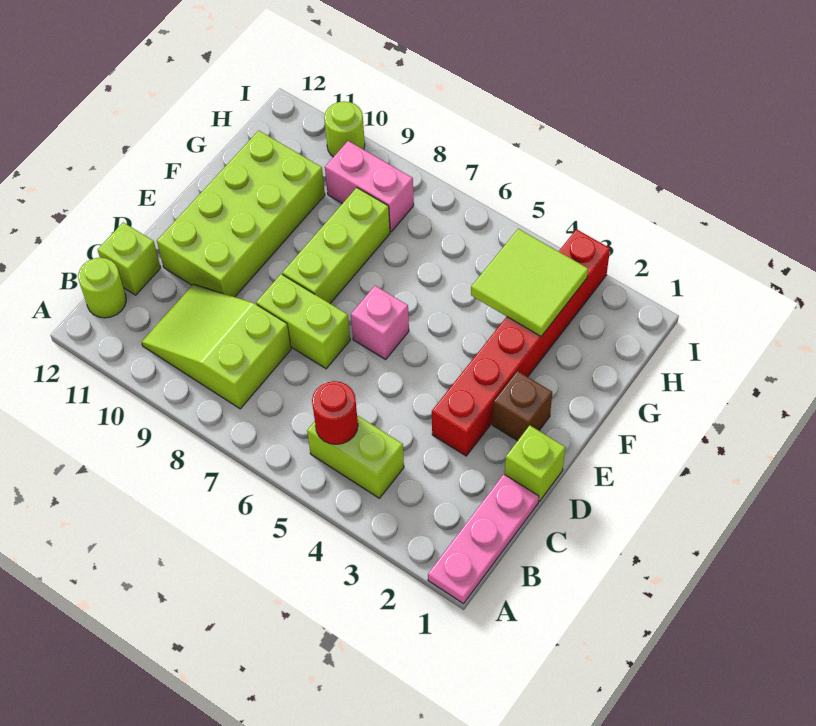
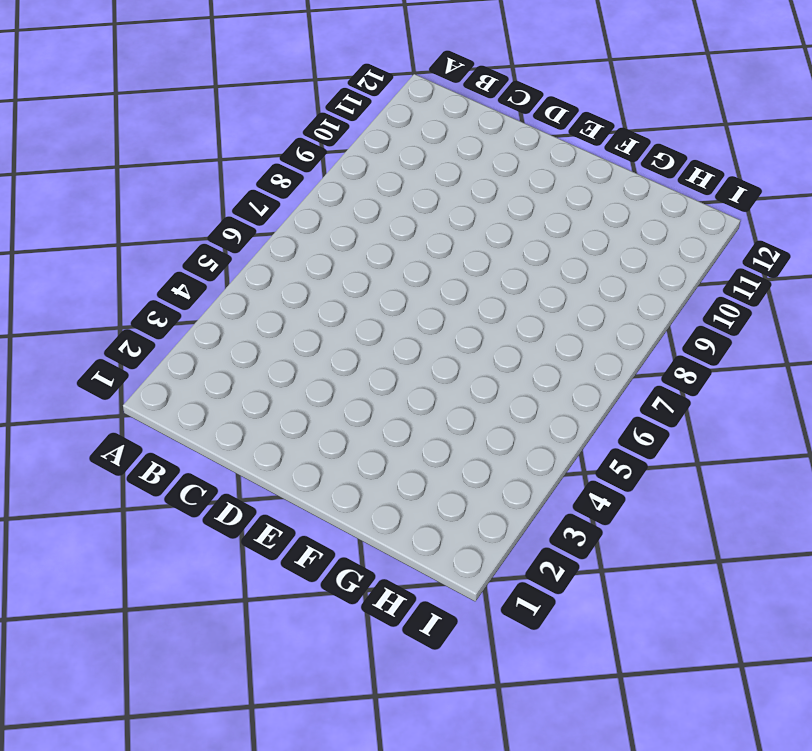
none -> pink plate A1:C1 level 1
none -> lime brick B4:B5 level 1
none -> lime slope B8:C10 level 1 top 8

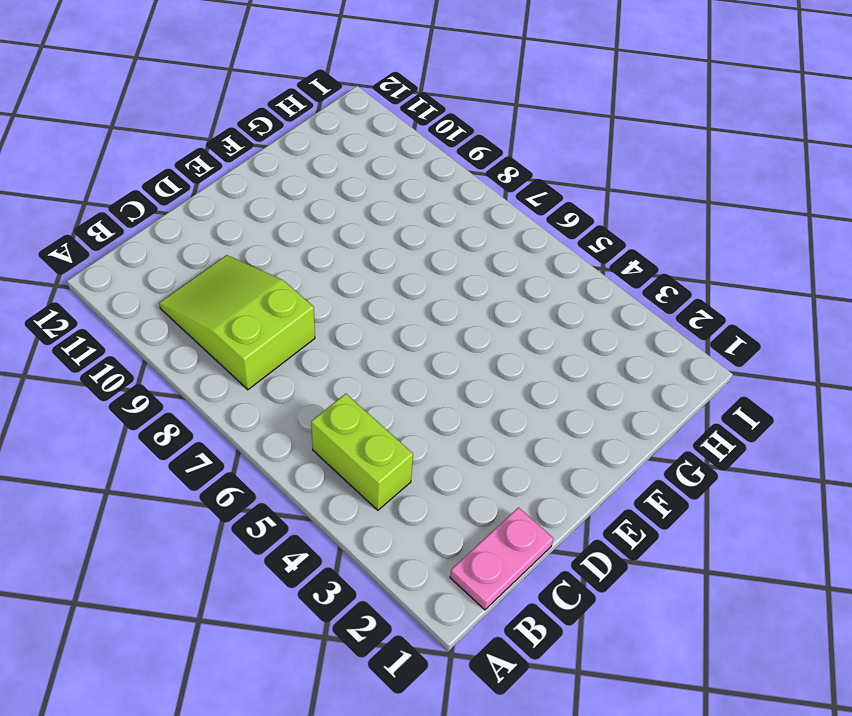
pink plate B1:C1 level 1 -> pink plate A1:C1 level 1
none -> lime round brick B12 level 1
none -> lime brick C12 level 1
none -> lime brick D1 level 1

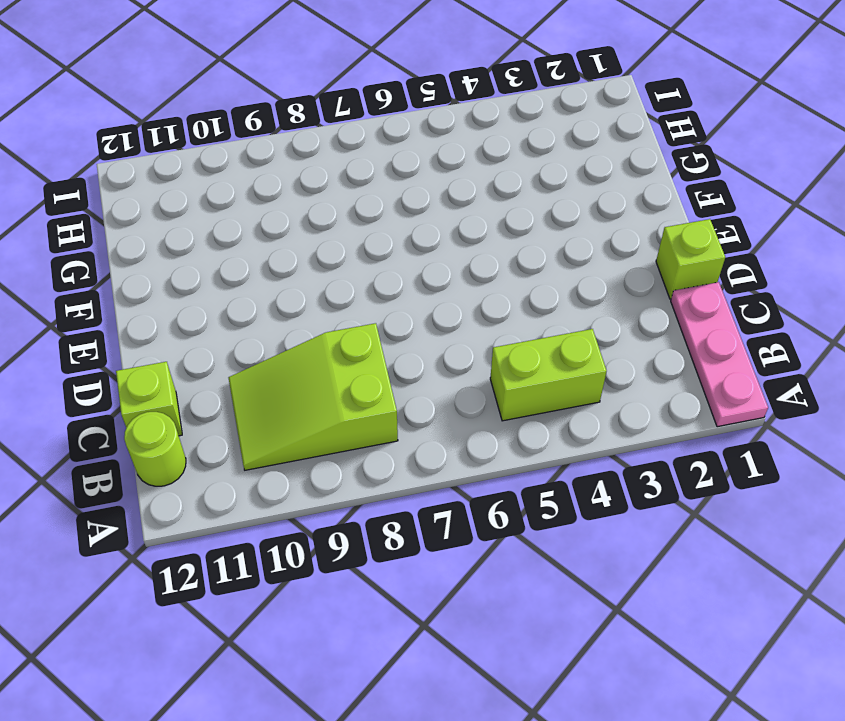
none -> red brick D3:I3 level 1
none -> lime brick D7:D8 level 1
none -> lime brick D10:G11 level 1

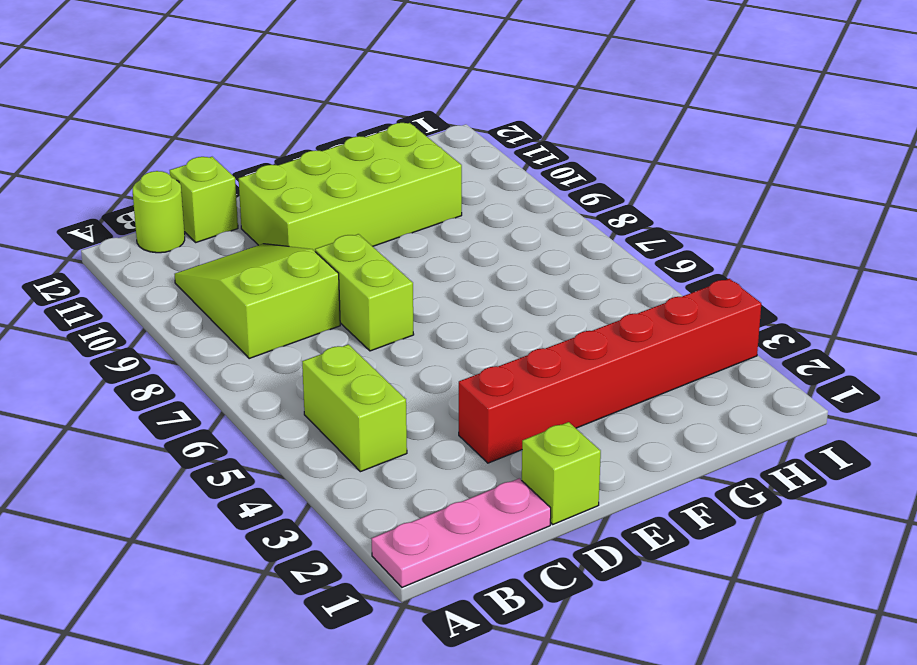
none -> brown brick E2 level 1
none -> pink brick E6 level 1
none -> lime brick E8:G8 level 1

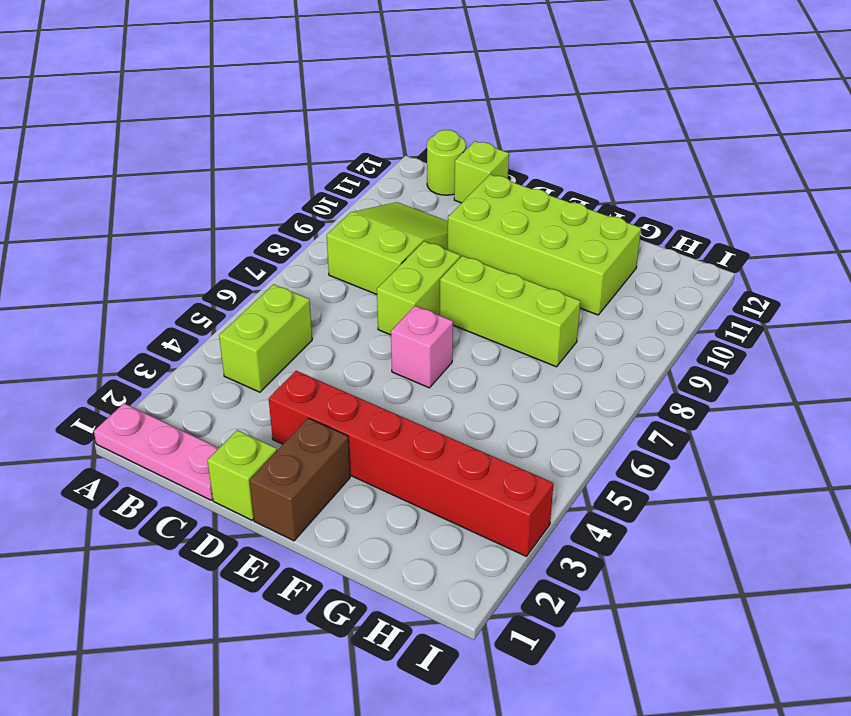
brown brick E1:E2 level 1 -> brown brick E2 level 1
none -> pink brick H8:H9 level 1
none -> lime round brick I10 level 1
none -> red round brick B5 level 2

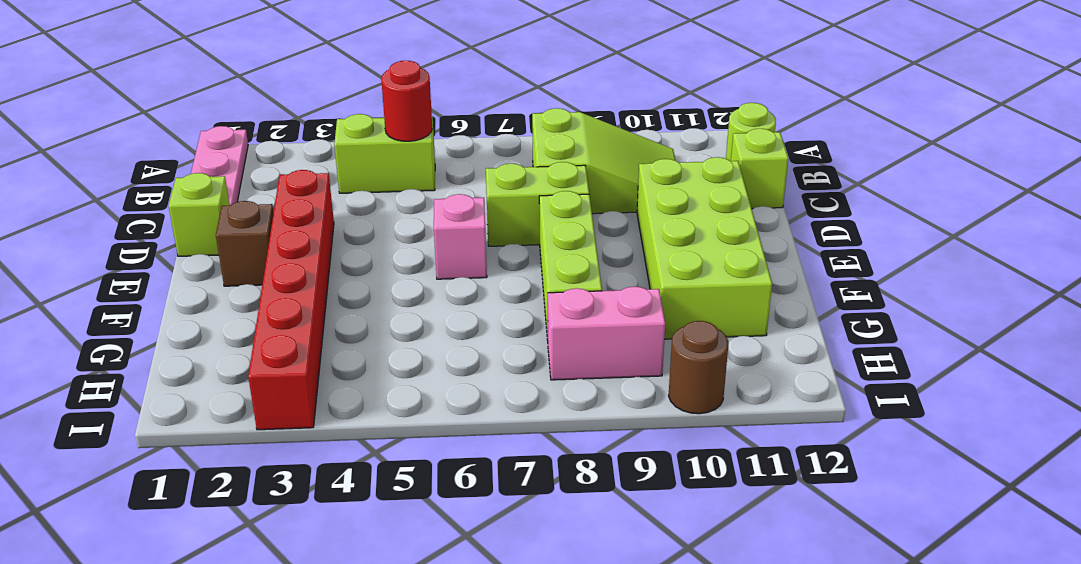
brown round brick I10 level 1 -> lime round brick I10 level 1
none -> lime tile G3:H4 level 2

